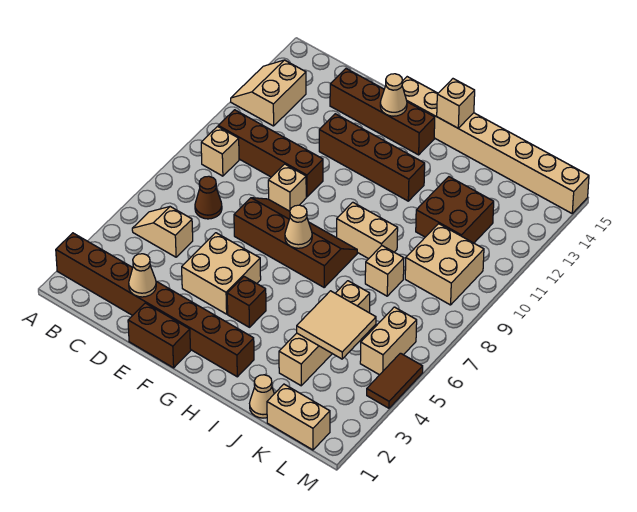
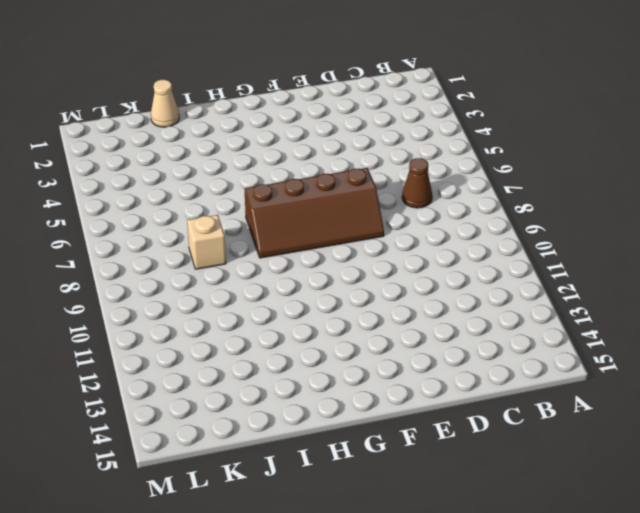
none -> brown brick A2:H2 level 1
none -> tan slope A12:B13 level 1 top B
none -> tan slope B5:C5 level 1 top C

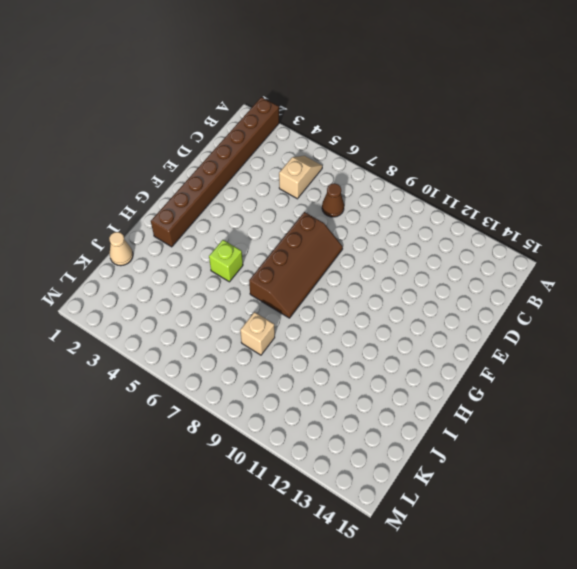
lime brick H5 level 1 -> none
none -> tan slope A12:B13 level 1 top B
none -> tan brick B9 level 1
none -> brown brick B10:E10 level 1

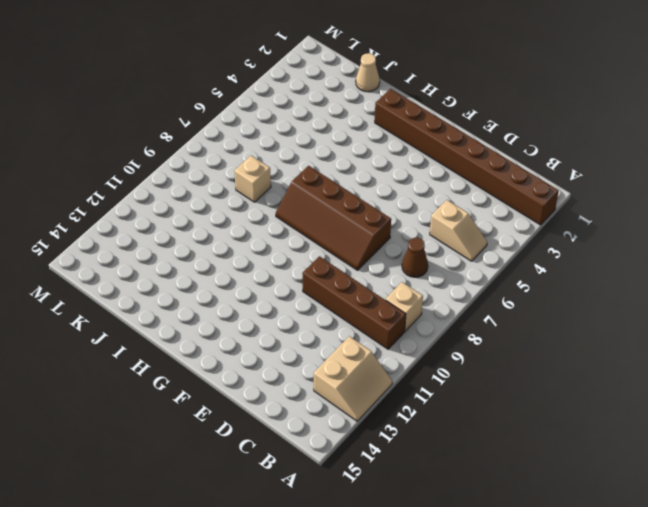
none -> brown brick D14:G14 level 1
none -> brown brick E1:F1 level 1
none -> tan brick E4:F5 level 1

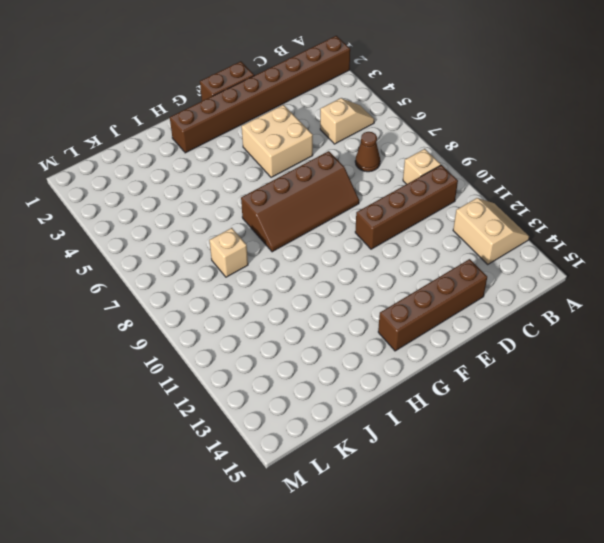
none -> tan brick E9 level 1
none -> brown brick E12:H12 level 1
none -> tan brick F15:M15 level 1

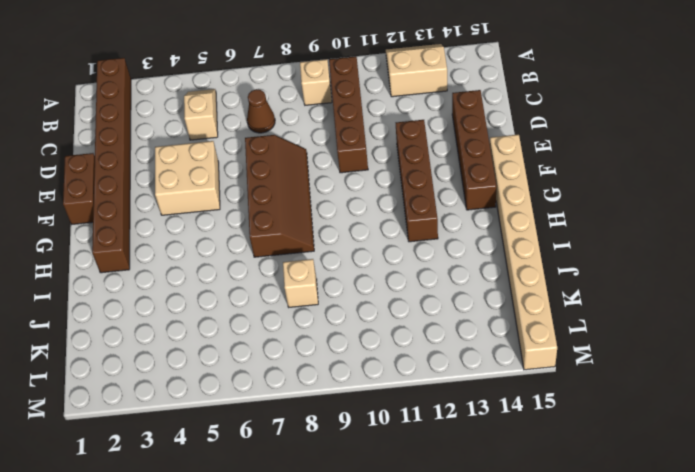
none -> tan brick E9 level 1
none -> brown brick G4 level 1
none -> tan brick H9:I9 level 1

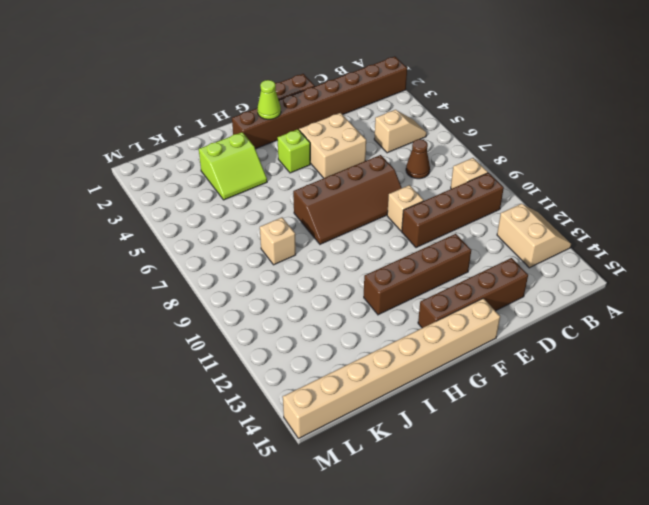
lime cone G2 level 2 -> none
lime brick G4 level 1 -> brown brick G4 level 1
lime slope I3:J4 level 1 top 3 -> tan brick J3:J6 level 1
none -> tan brick H9:I9 level 1
none -> tan cone J1 level 1
none -> brown brick J11:K12 level 1

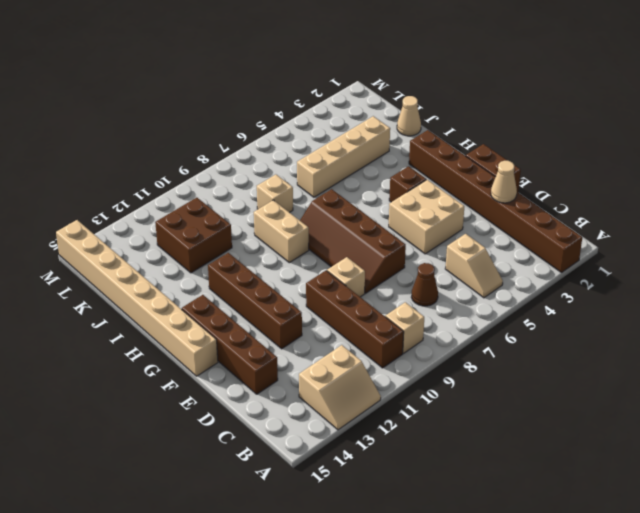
none -> tan brick K1:L1 level 1
none -> tan brick K9:L10 level 1
none -> tan brick L5:L6 level 1

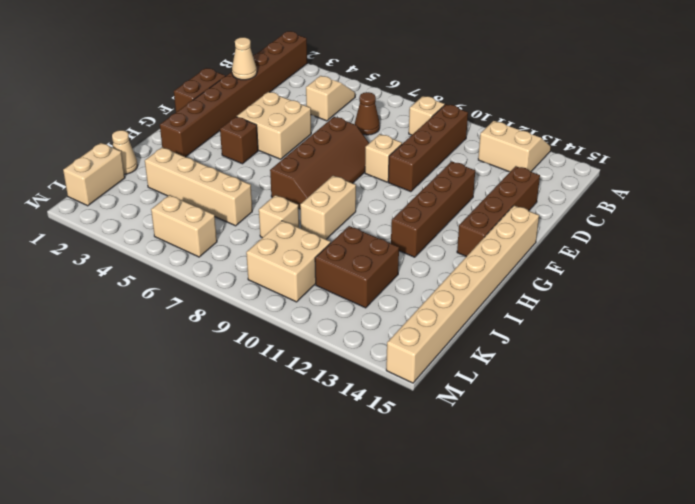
none -> brown tile M4:M5 level 1
none -> tan cone F14 level 2
none -> tan cone G7 level 2

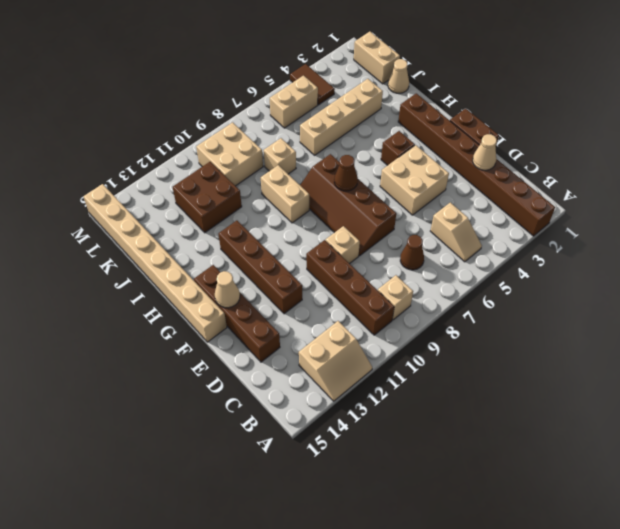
brown cone G7 level 2 -> tan cone G7 level 2
brown tile L4:M4 level 1 -> brown tile M4:M5 level 1
none -> tan brick H15 level 2
none -> tan tile J4:K5 level 2

